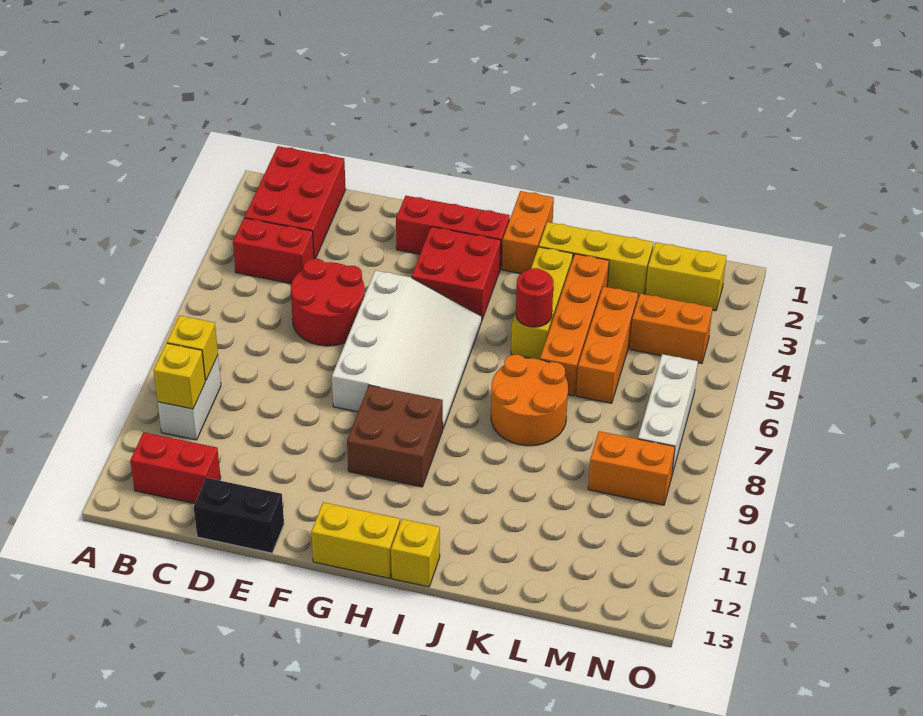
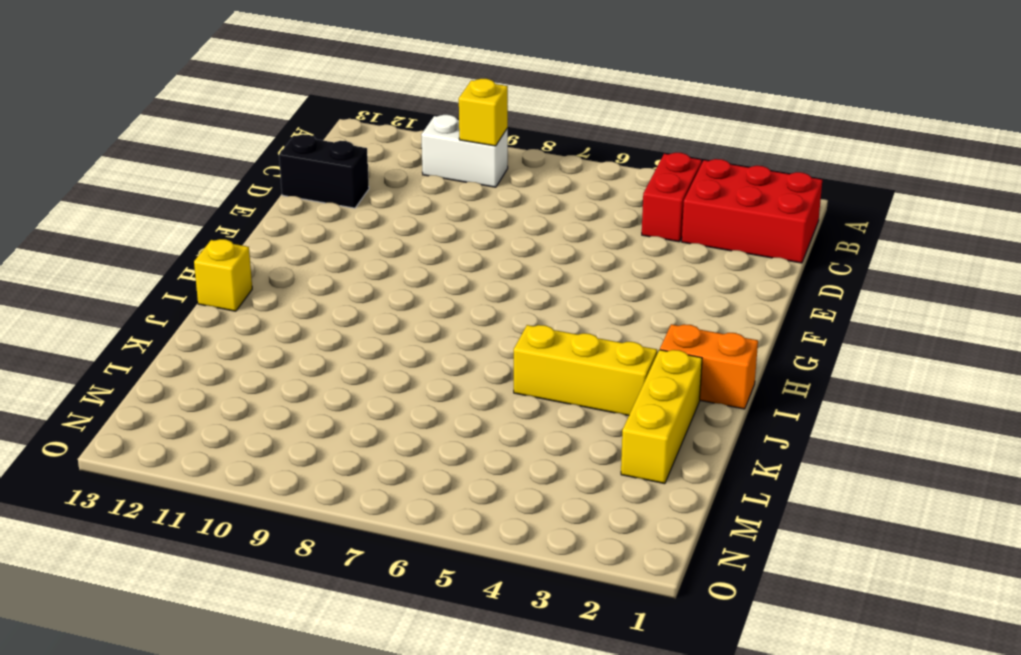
black brick D12:D13 level 1 -> black brick D13:E13 level 1
none -> red brick B12:C12 level 1
none -> red round brick D5:E6 level 1
none -> red brick F2:H2 level 1

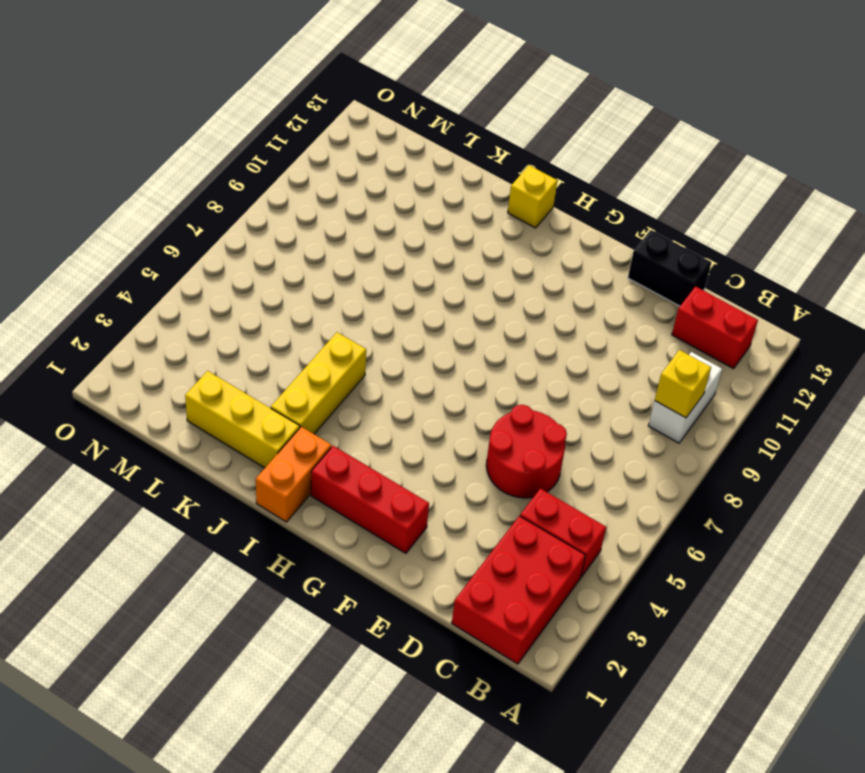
none -> white slope F5:H8 level 1 top F
none -> red brick G3:H4 level 1
none -> brown brick G9:H10 level 1

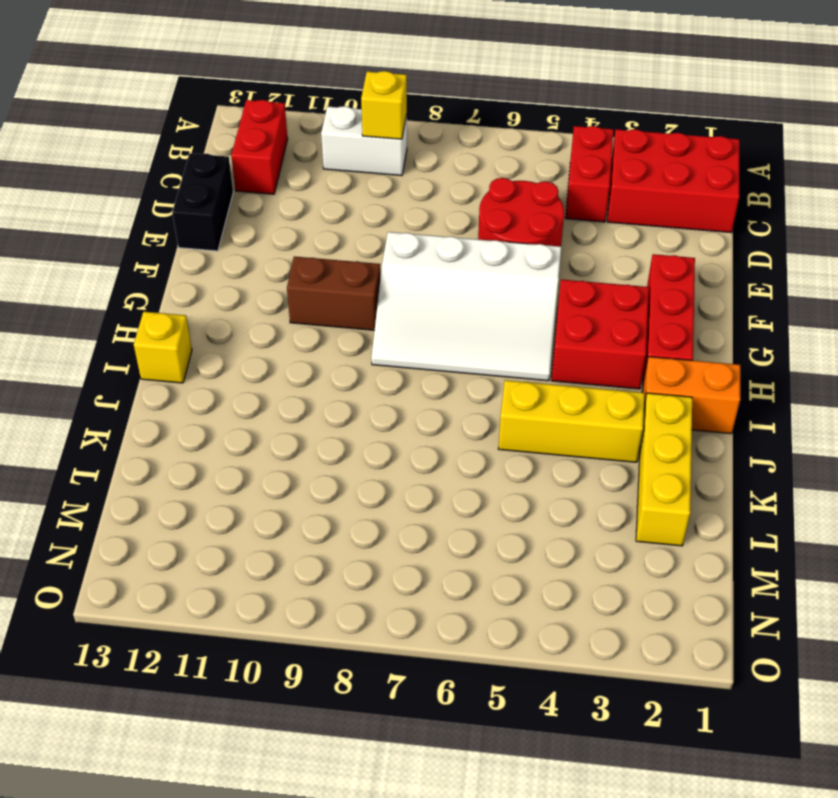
brown brick G9:G10 level 1 -> brown brick G9:H10 level 1
none -> yellow brick G13:H13 level 1
none -> orange round brick J7:K8 level 1
none -> orange brick K3:K6 level 1

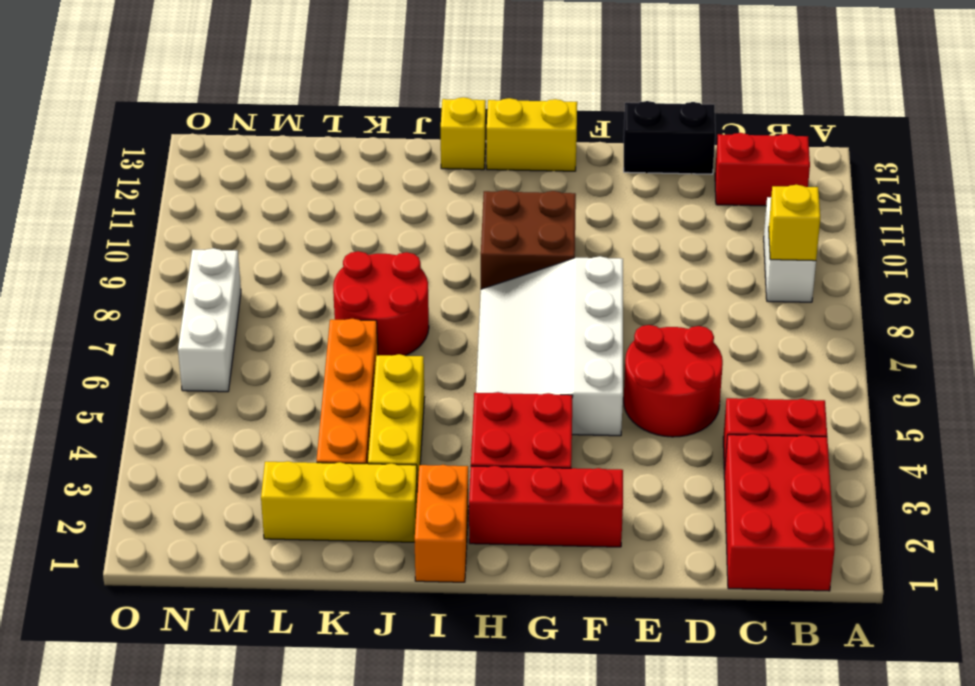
red round brick J7:K8 level 1 -> orange round brick J7:K8 level 1
none -> orange brick L4:L6 level 1
none -> yellow brick M2:N2 level 1
none -> orange brick M4:N4 level 1

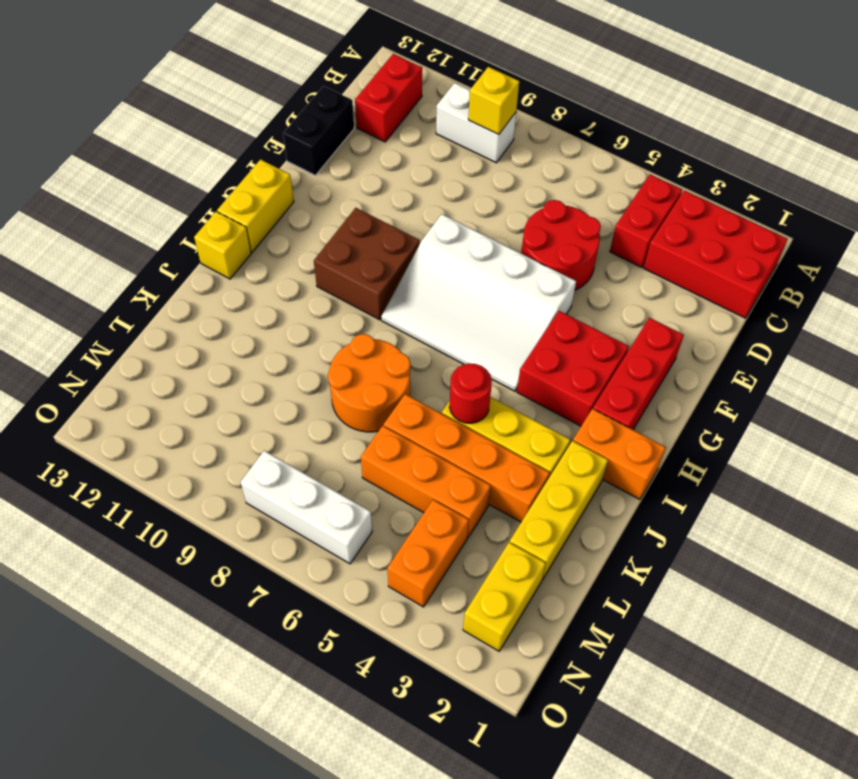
none -> orange brick M9:N9 level 1
none -> yellow brick B10 level 2

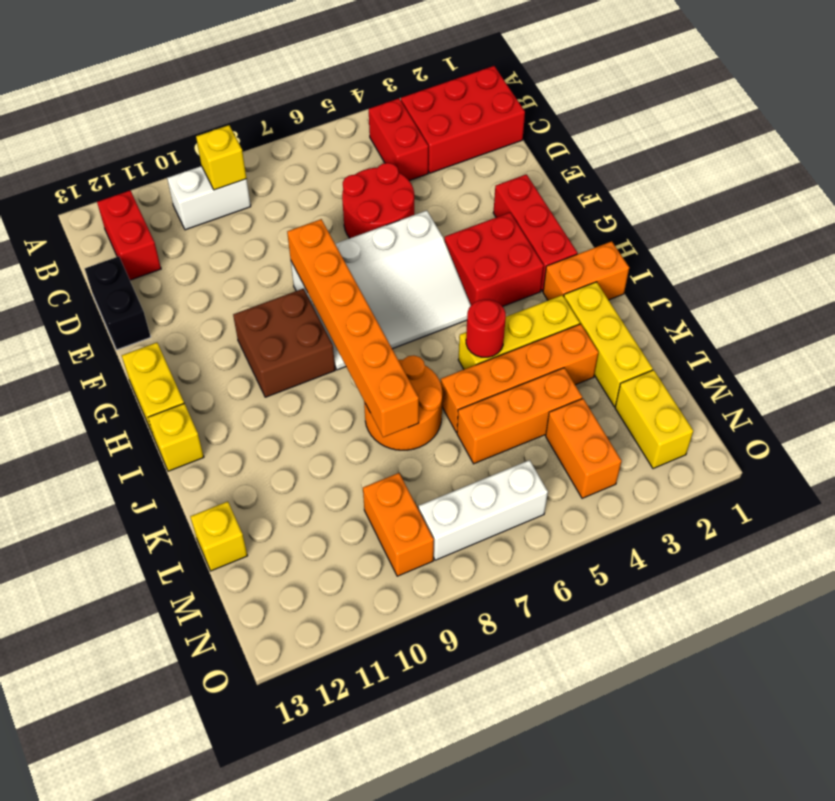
orange brick F8:K8 level 2 -> none
yellow brick L13 level 1 -> yellow brick B10 level 2

